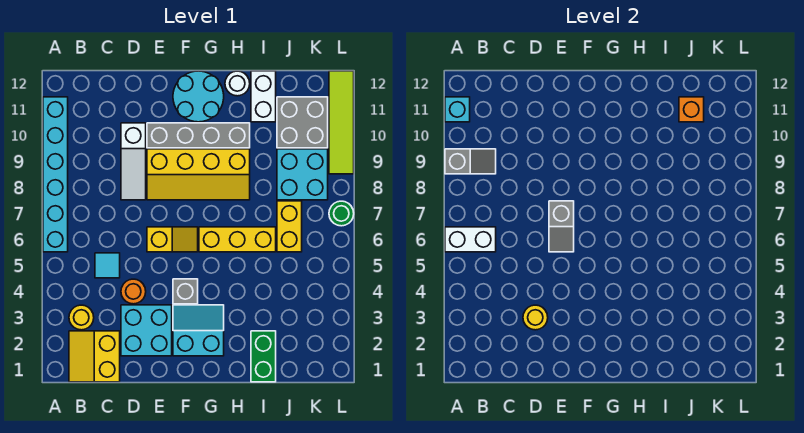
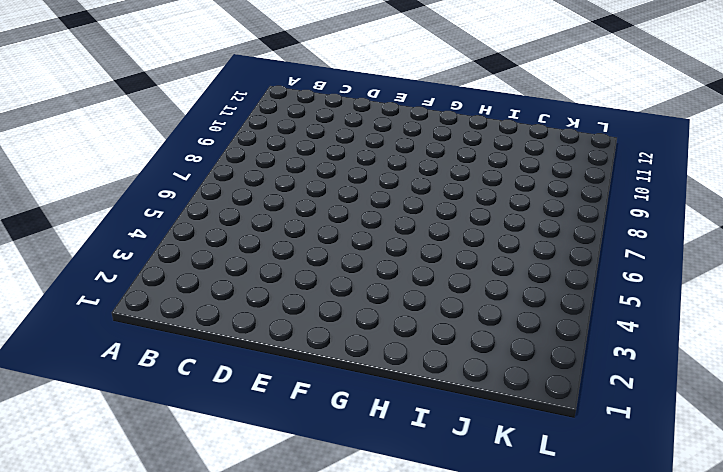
none -> cyan brick A6:A11 level 1
none -> yellow slope B1:C2 level 1 top C
none -> yellow round brick B3 level 1

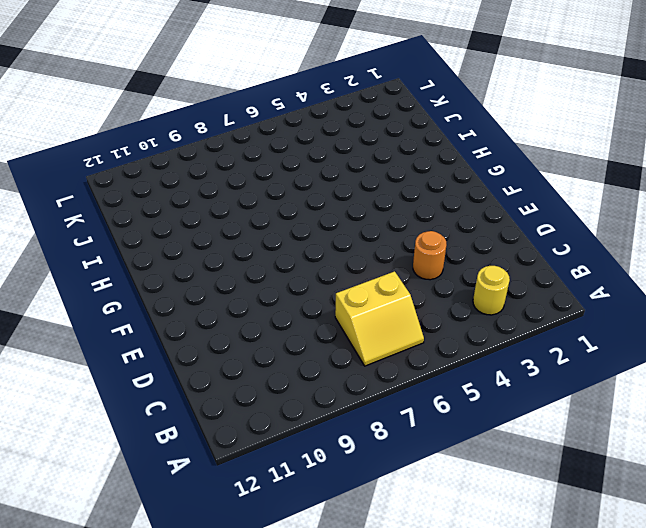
yellow slope B6:C7 level 1 top C -> yellow slope B1:C2 level 1 top C
none -> cyan brick A6:A11 level 1
none -> cyan tile C5 level 1
none -> cyan brick D2:E3 level 1

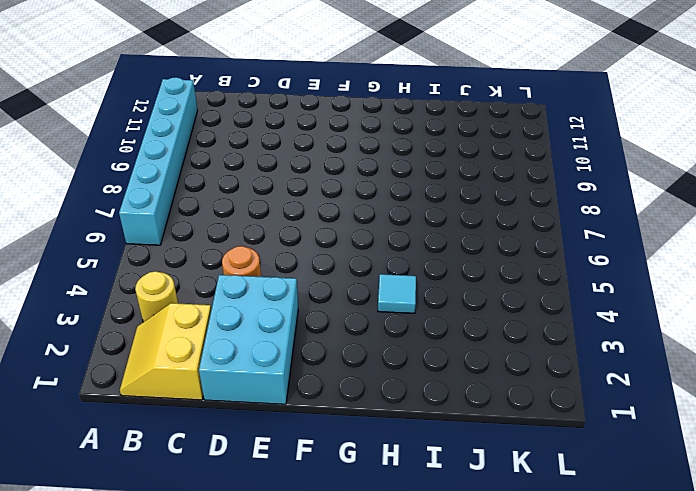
cyan brick D1:E3 level 1 -> cyan brick D2:E3 level 1
cyan tile H4 level 1 -> cyan tile C5 level 1
none -> white slope D8:D10 level 1 top 10
none -> yellow slope E6:F6 level 1 top E
none -> yellow slope E8:H9 level 1 top 9

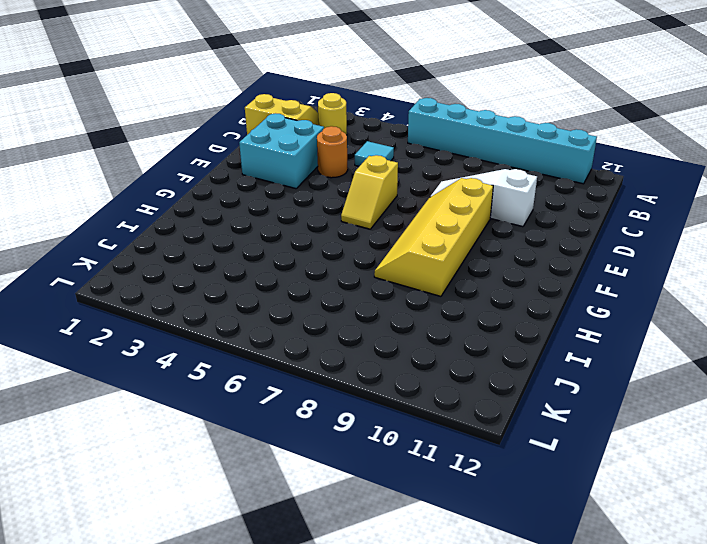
none -> grey brick E10:H10 level 1
none -> cyan slope F2:G3 level 1 top 2
none -> grey brick F4 level 1

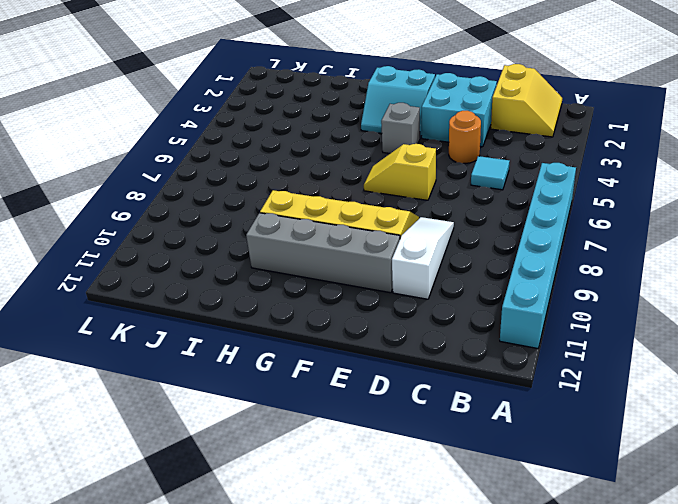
none -> yellow round brick B3 level 1
none -> cyan round brick F11:G12 level 1
none -> yellow brick G6:I6 level 1

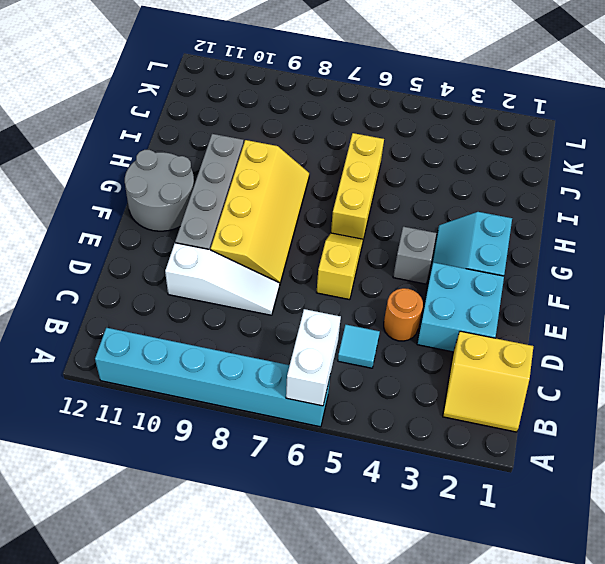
grey round brick F11:G12 level 1 -> cyan round brick F11:G12 level 1
none -> yellow round brick B3 level 1
none -> white round brick H12 level 1
none -> green brick I1:I2 level 1

